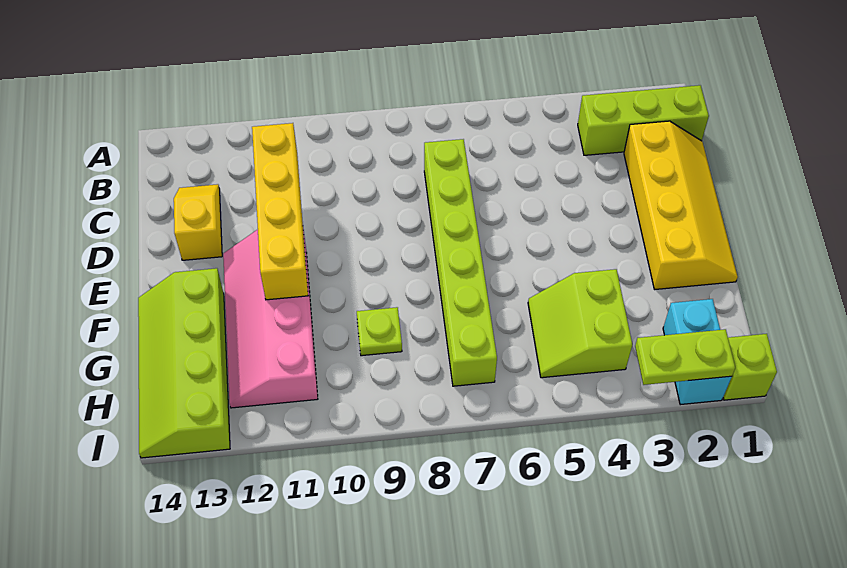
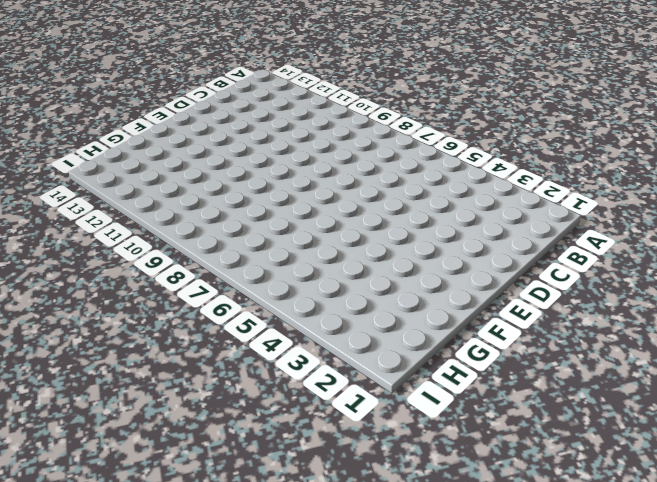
none -> lime brick B1:B3 level 1
none -> yellow slope C1:F2 level 1 top 2
none -> lime brick C7:H7 level 1

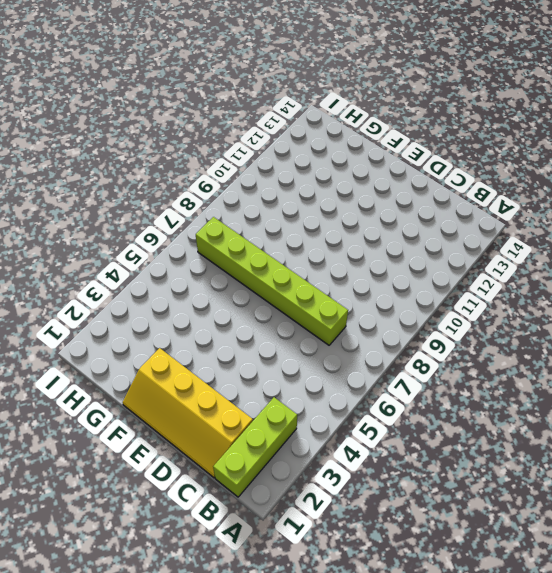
none -> yellow slope C13:D13 level 1 top D
none -> pink slope E11:H12 level 1 top 11
none -> lime slope F13:I14 level 1 top 13

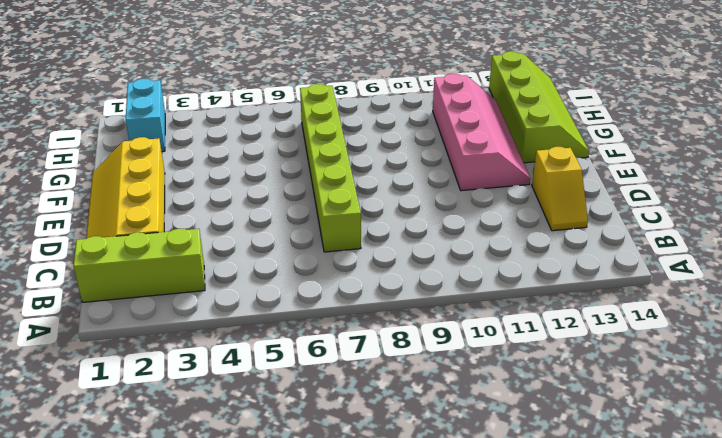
none -> lime slope G4:H5 level 1 top 4
none -> lime plate G9 level 1
none -> lime brick I1 level 1

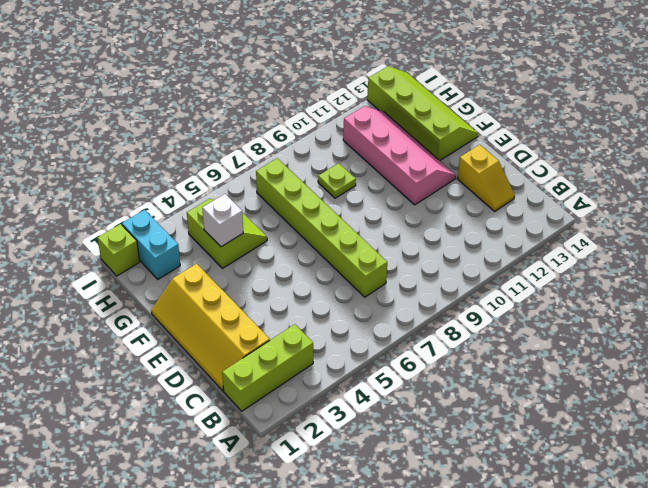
white brick G4 level 2 -> none
none -> yellow brick C11:F11 level 2
none -> lime plate I2:I3 level 2

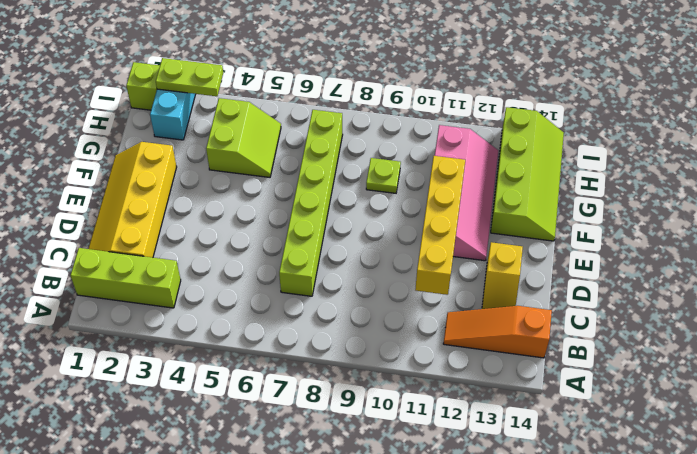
orange slope B12:B14 level 1 top 14 -> none

